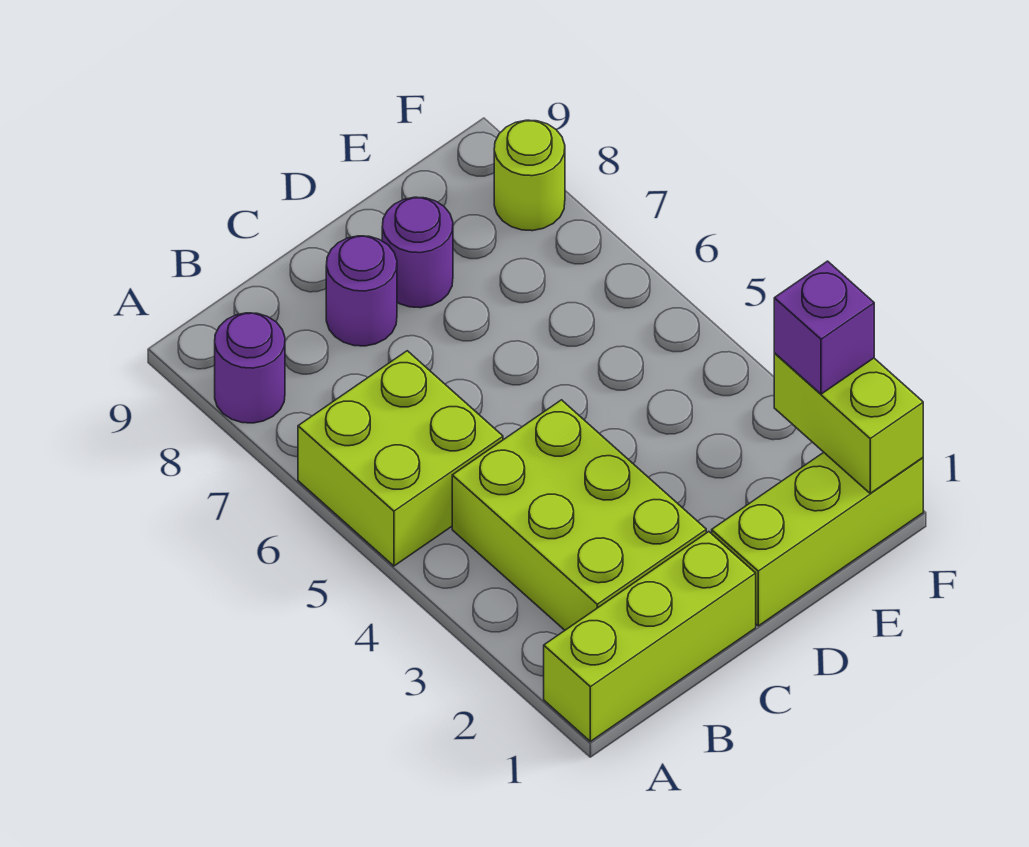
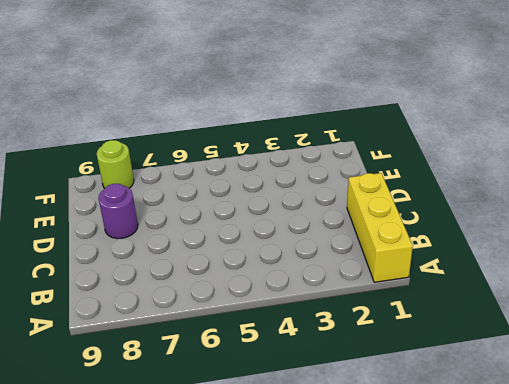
yellow brick A1:C1 level 1 -> lime brick A1:C1 level 1
none -> lime brick A5:B6 level 1
none -> purple round brick A8 level 1

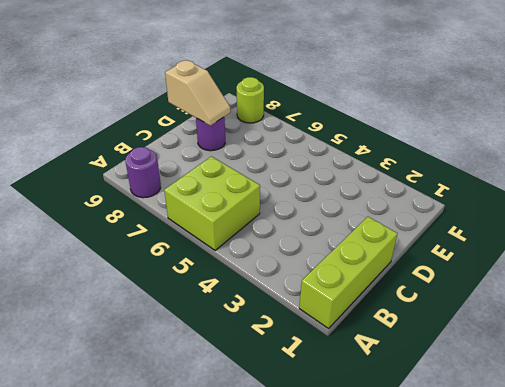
tan slope D8:D9 level 2 top 9 -> none
none -> lime brick B2:C4 level 1
none -> purple round brick C8 level 1

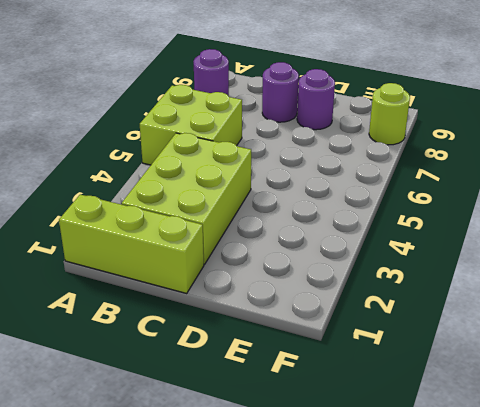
none -> lime brick D1:F1 level 1
none -> lime brick F1:F2 level 2

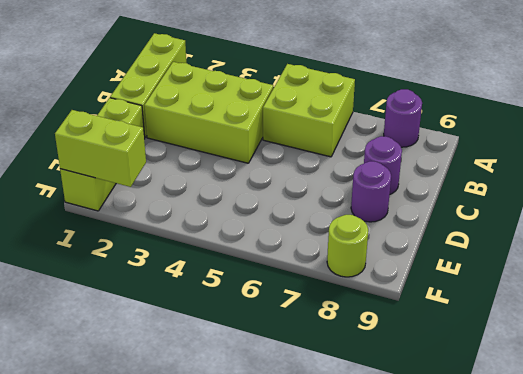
none -> purple brick F2 level 3

